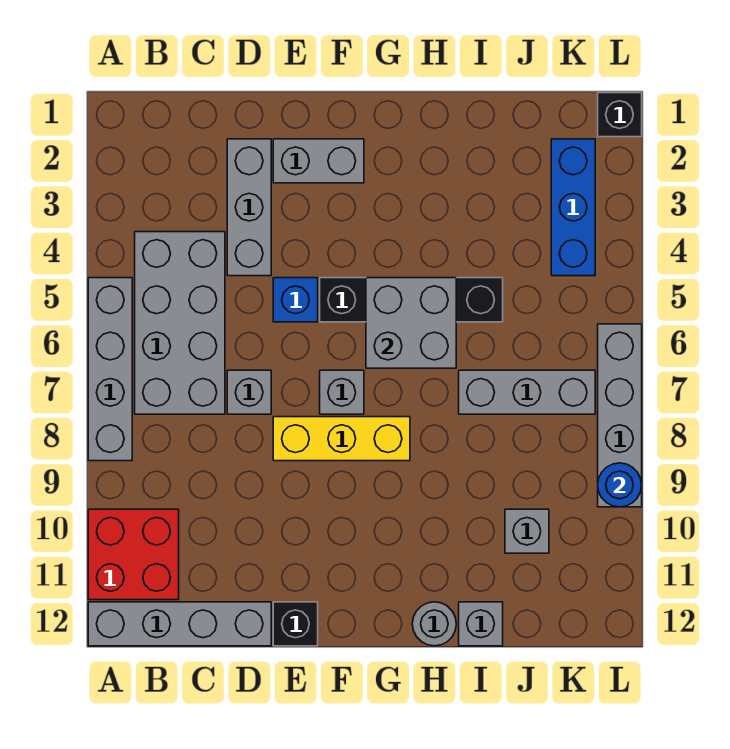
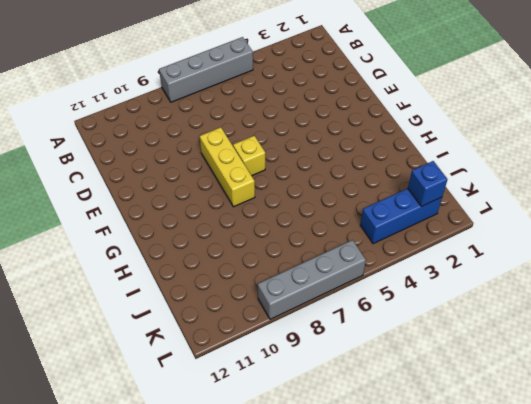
yellow brick F7 level 1 -> grey brick F7 level 1
blue brick K2 level 2 -> blue brick E5 level 1
none -> red brick A10:B11 level 1
none -> grey brick A12:D12 level 1
none -> grey brick B4:C7 level 1

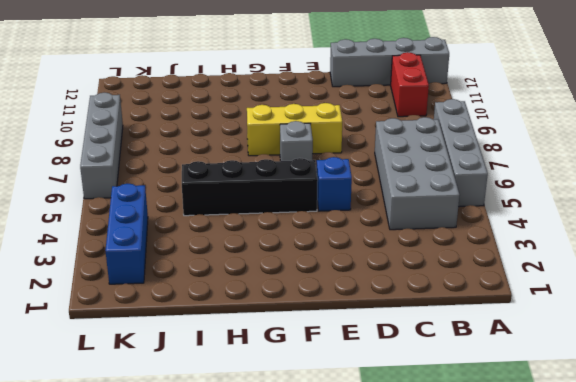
red brick B10:B11 level 1 -> red brick A10:B11 level 1
none -> grey brick D2:D4 level 1
none -> grey brick D7 level 1
none -> grey brick E2:F2 level 1

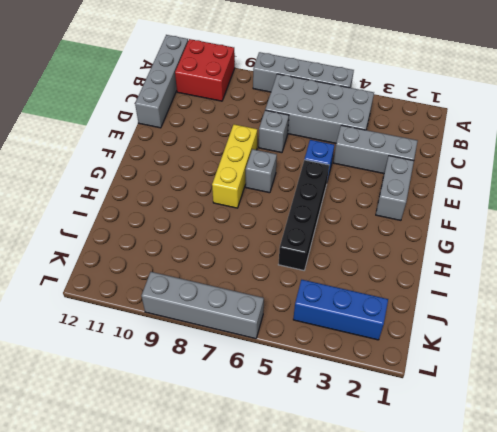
none -> black brick E12 level 1
none -> grey round brick H12 level 1
none -> grey brick I7:K7 level 1

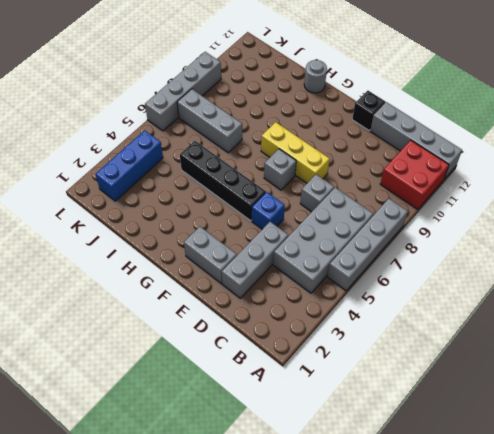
none -> grey brick I12 level 1
none -> grey brick J10 level 1
none -> black brick L1 level 1

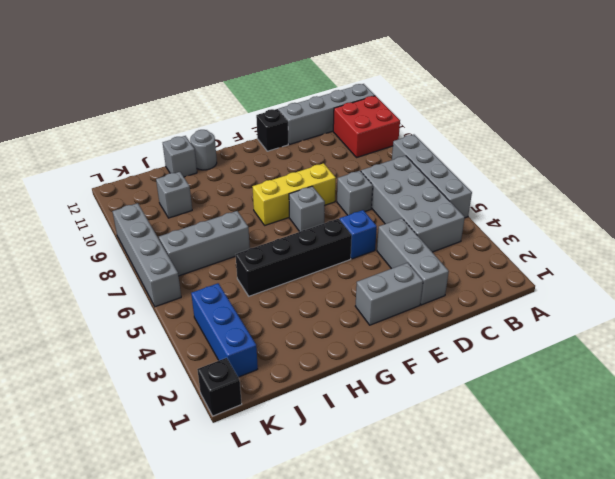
none -> grey brick G5:H6 level 2
none -> blue round brick L9 level 2

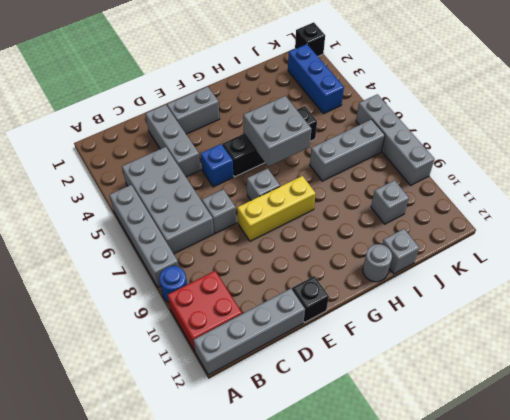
blue round brick A9 level 1 -> blue round brick L9 level 2

